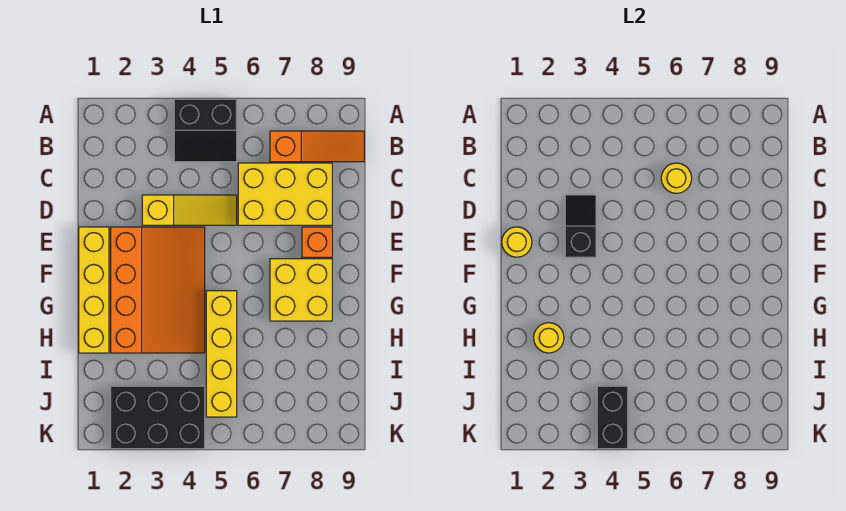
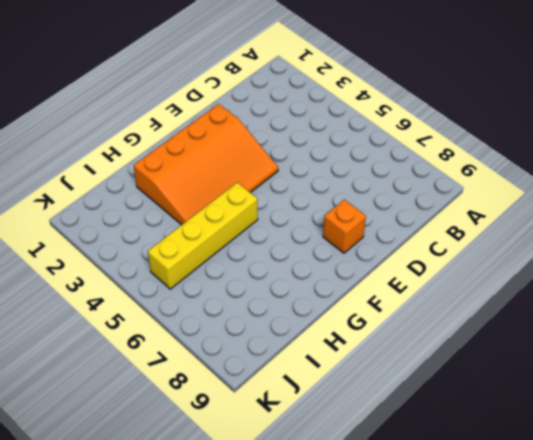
none -> black slope A4:B5 level 1 top A
none -> orange slope B7:B9 level 1 top 7
none -> yellow brick C6:D8 level 1

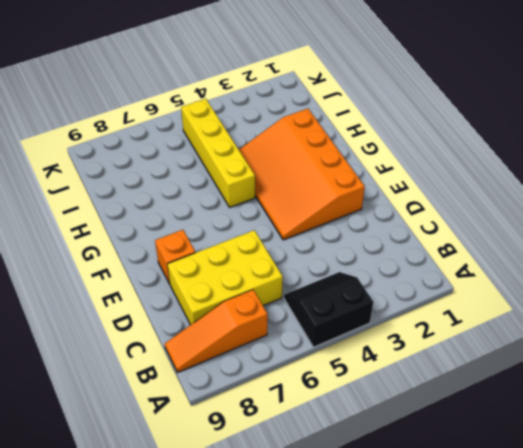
none -> yellow slope D3:D5 level 1 top 3
none -> yellow brick E1:H1 level 1
none -> yellow brick F7:G8 level 1

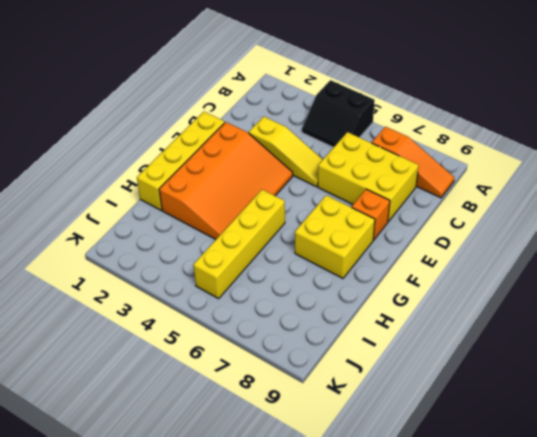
none -> black brick J2:K4 level 1
none -> yellow round brick C6 level 2
none -> black slope D3:E3 level 2 top E

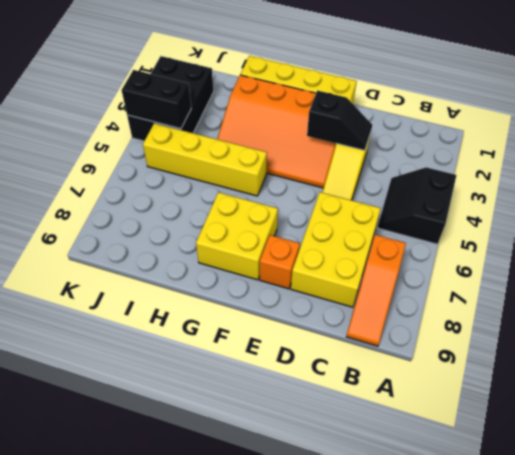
none -> yellow round brick C6 level 2
none -> yellow round brick E1 level 2
none -> yellow round brick H2 level 2

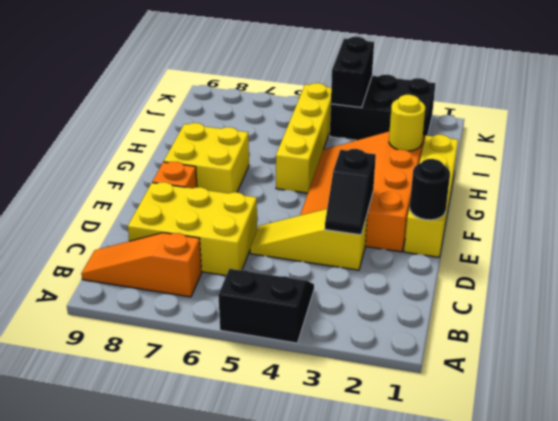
black round brick E1 level 2 -> yellow round brick E1 level 2
none -> yellow round brick C6 level 2

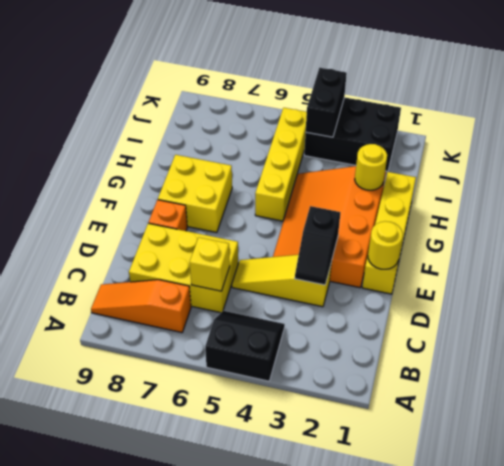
yellow brick C6 level 2 -> yellow round brick C6 level 2

